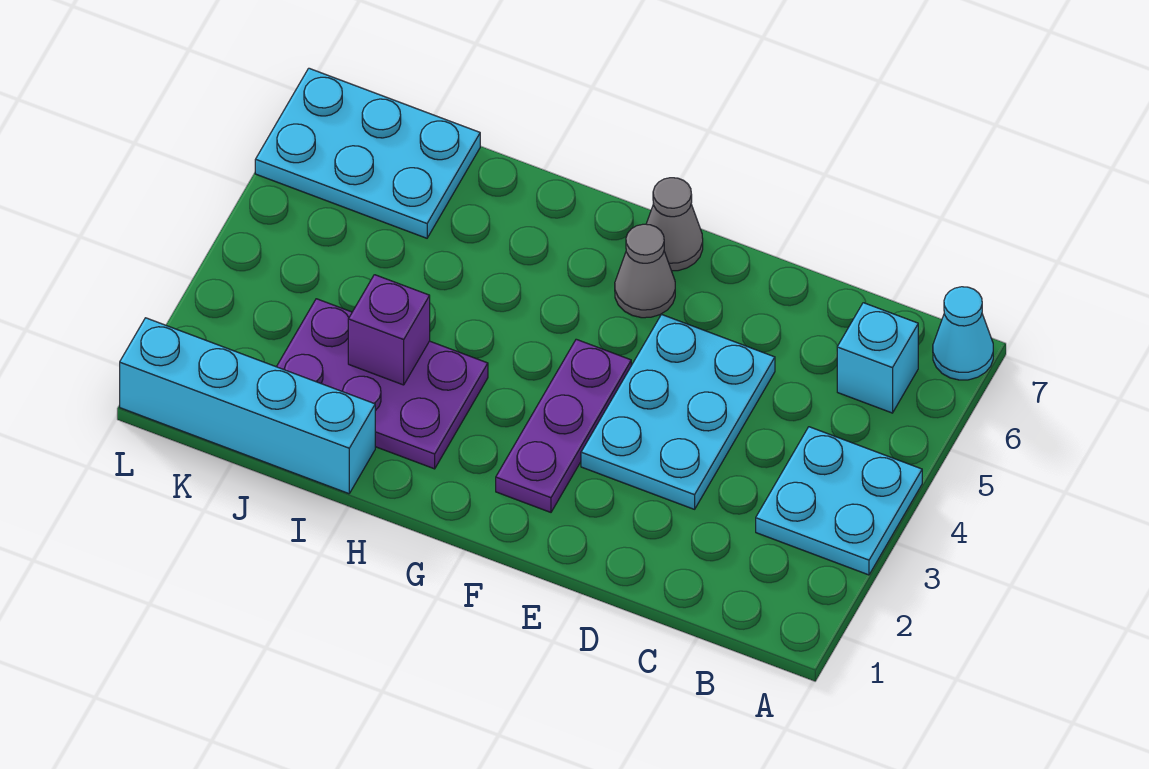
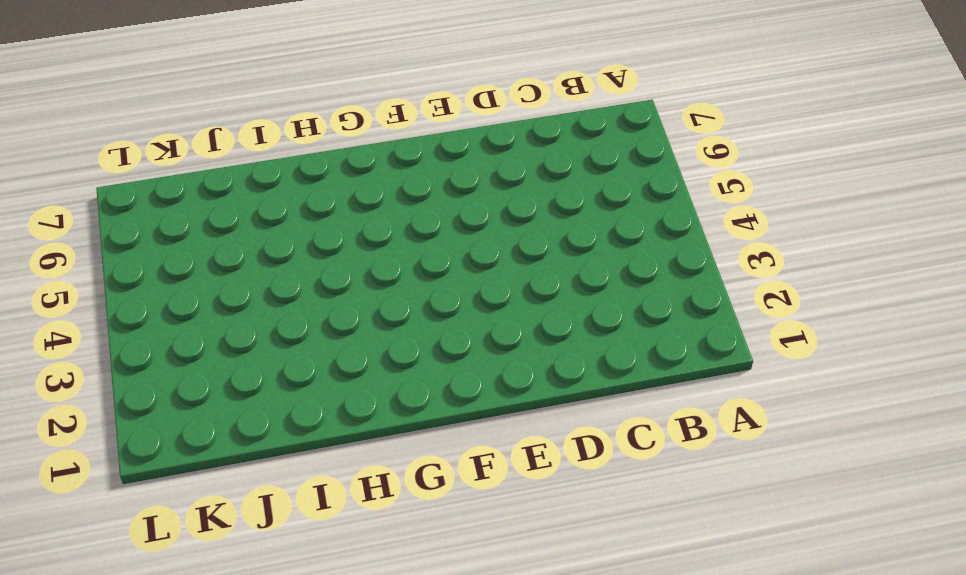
none -> cyan plate A3:B4 level 1
none -> cyan cone A7 level 1

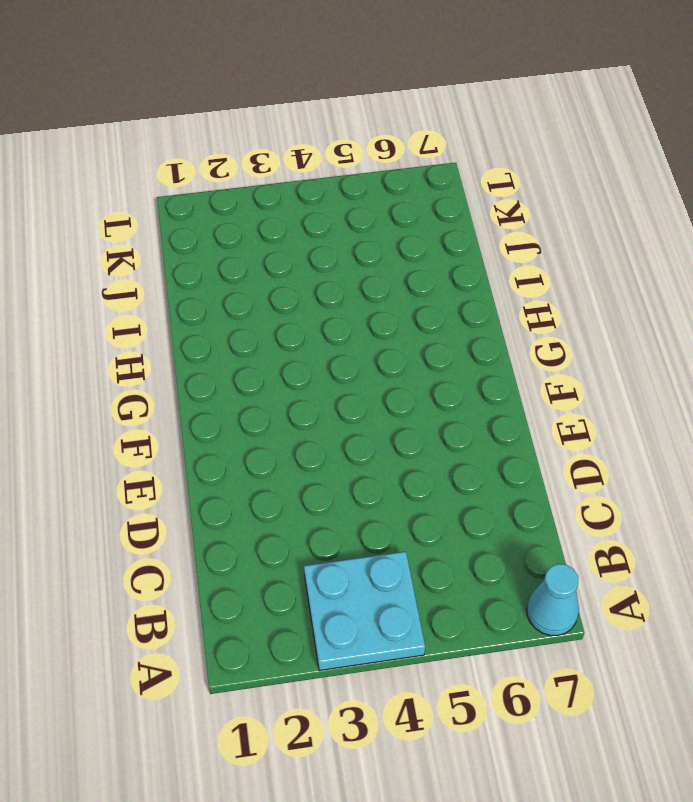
none -> cyan brick B6 level 1
none -> cyan plate D3:E5 level 1

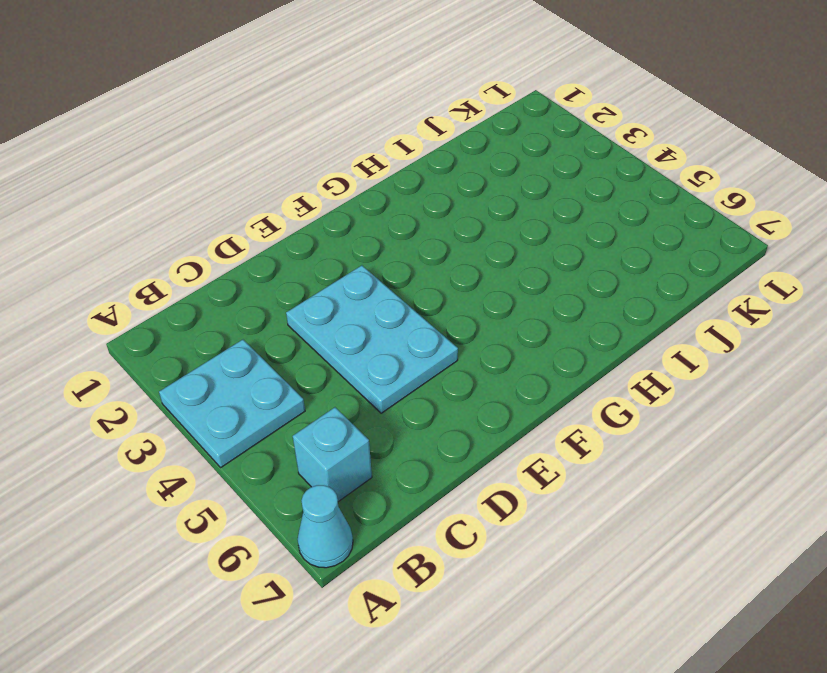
none -> purple plate F2:F4 level 1
none -> grey cone F6 level 1

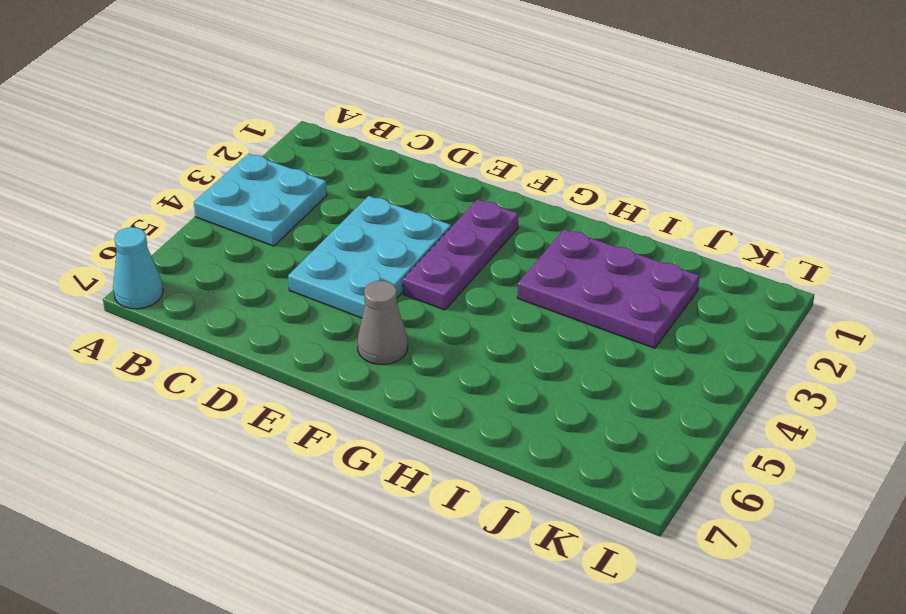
none -> cyan brick B6 level 1
none -> grey cone F7 level 1

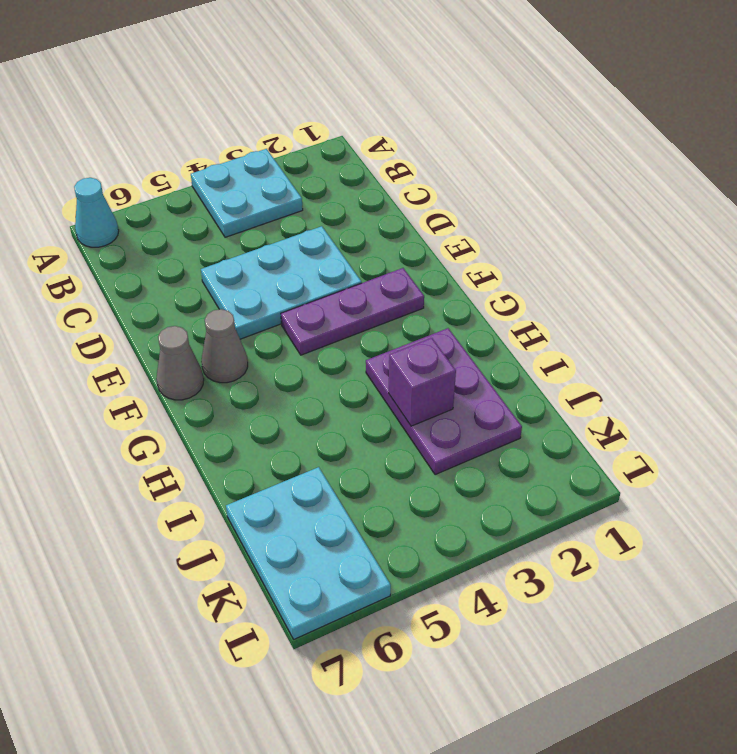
none -> cyan brick B6 level 1
none -> cyan brick I1:L1 level 1

